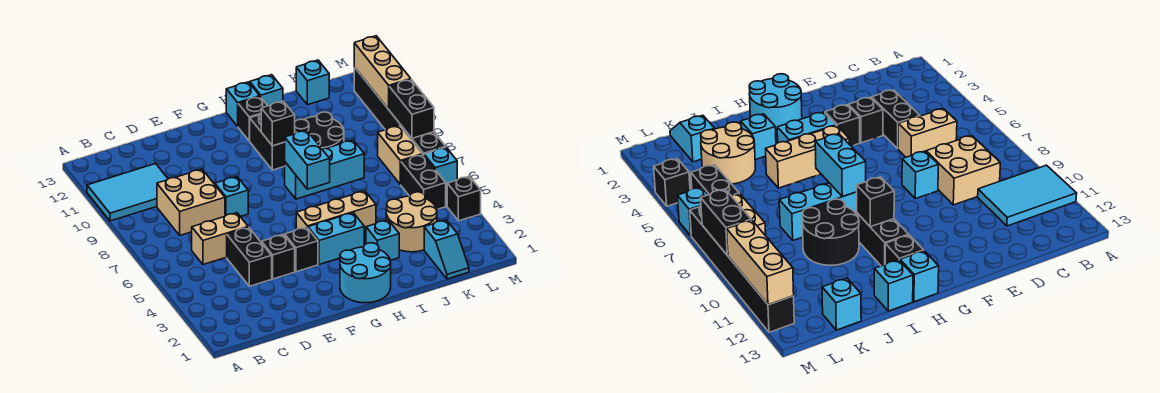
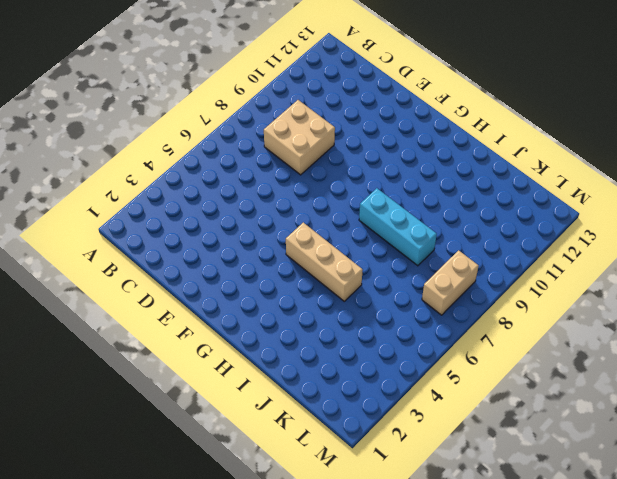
none -> cyan tile A10:C11 level 1
none -> tan brick C6:D6 level 1
none -> black brick D4:D5 level 1

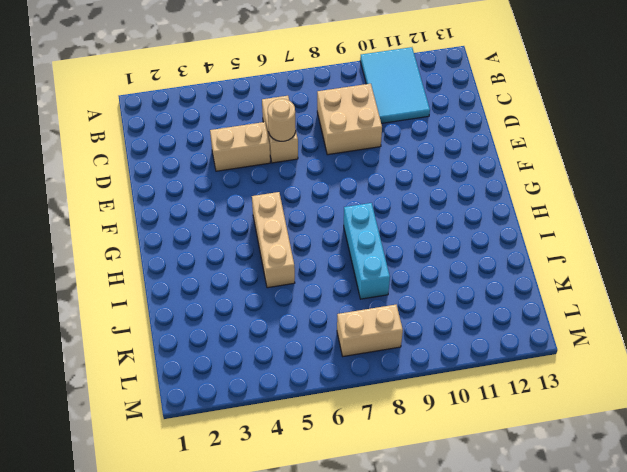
tan brick D4:D5 level 1 -> black brick D4:D5 level 1
tan round brick D6 level 2 -> none
none -> black brick E4 level 1
none -> cyan brick E8 level 1
none -> black brick F4 level 1

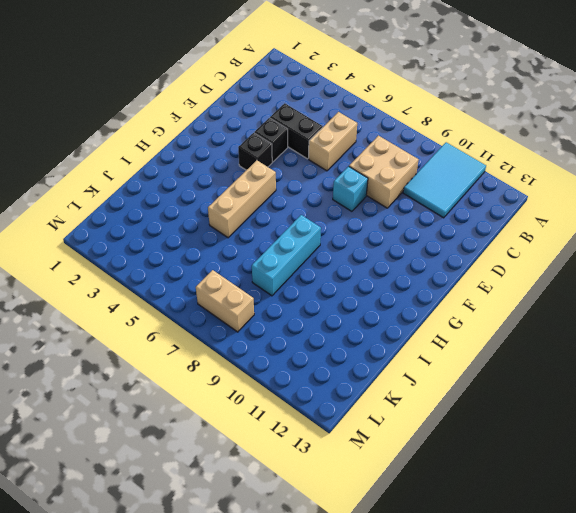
none -> cyan round brick G1:H2 level 1
none -> cyan brick G4:H4 level 1
none -> black brick H10:H11 level 1

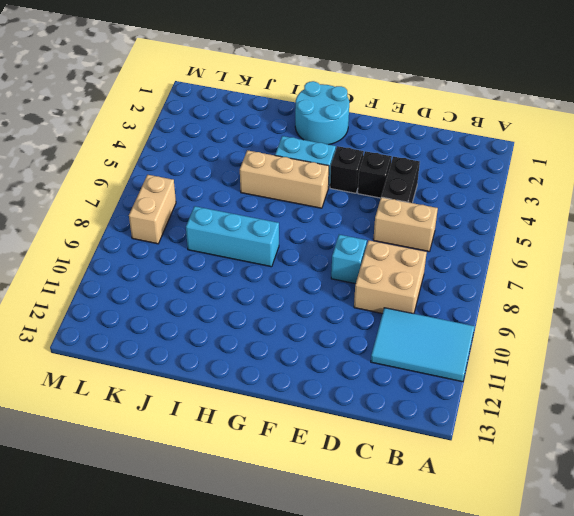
none -> black brick H10:H11 level 1
none -> black brick H12 level 1
none -> cyan brick H13 level 1

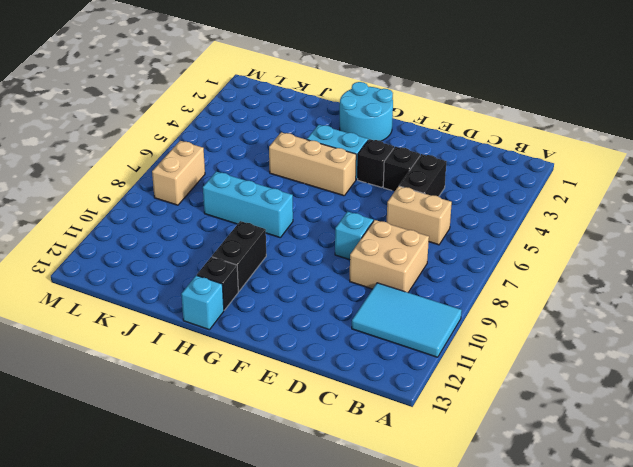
none -> cyan brick I3 level 1
none -> black round brick I9:J10 level 1
none -> cyan brick I13 level 1

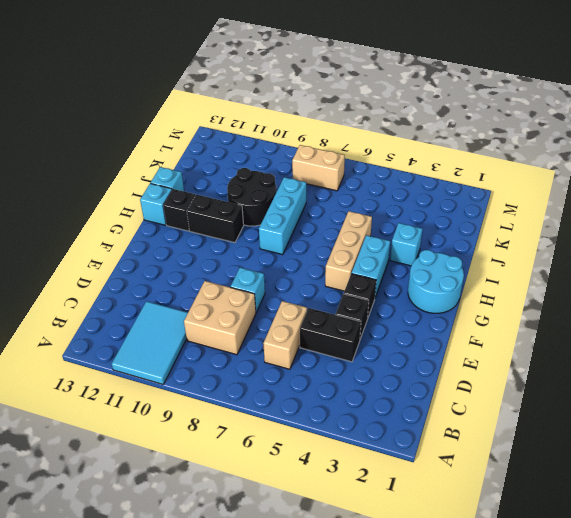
none -> tan round brick J3:K4 level 1
none -> cyan slope K1:K2 level 1 top 2
none -> cyan brick K13 level 1

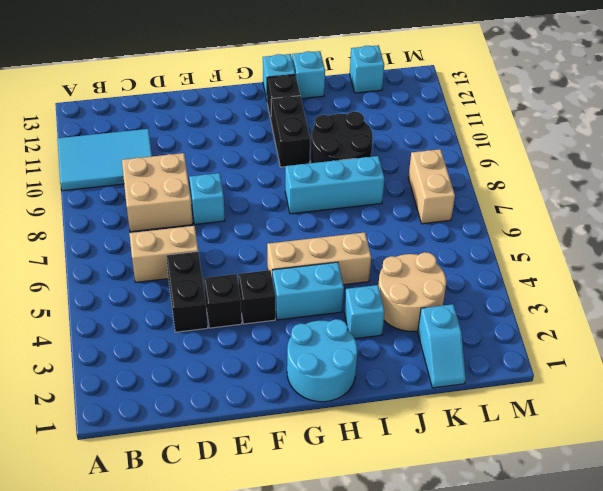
none -> black brick L5:L6 level 1
none -> black brick M4 level 1
none -> cyan brick M6 level 1

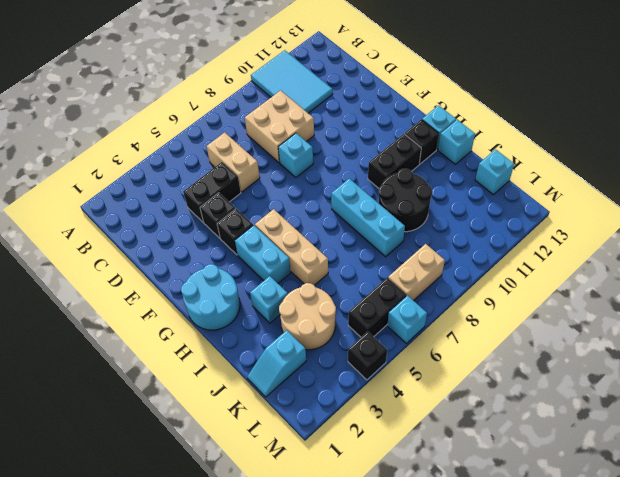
none -> black brick M7:M12 level 1
none -> cyan brick H7:H8 level 2
none -> black brick H10 level 2

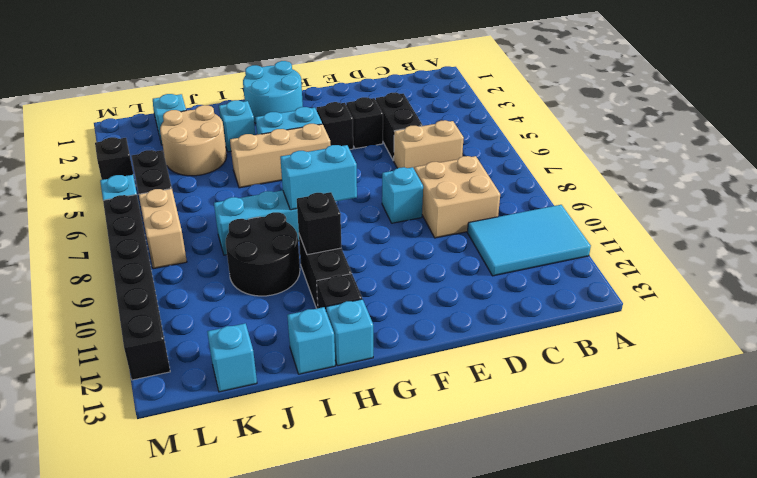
cyan brick G8:H8 level 2 -> cyan brick H7:H8 level 2
none -> black brick M8:M9 level 2
none -> tan brick M10:M12 level 2

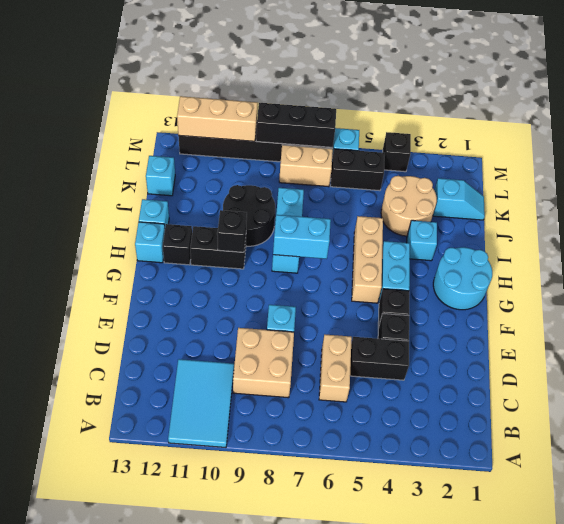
black brick M7:M9 level 2 -> black brick M8:M9 level 2

